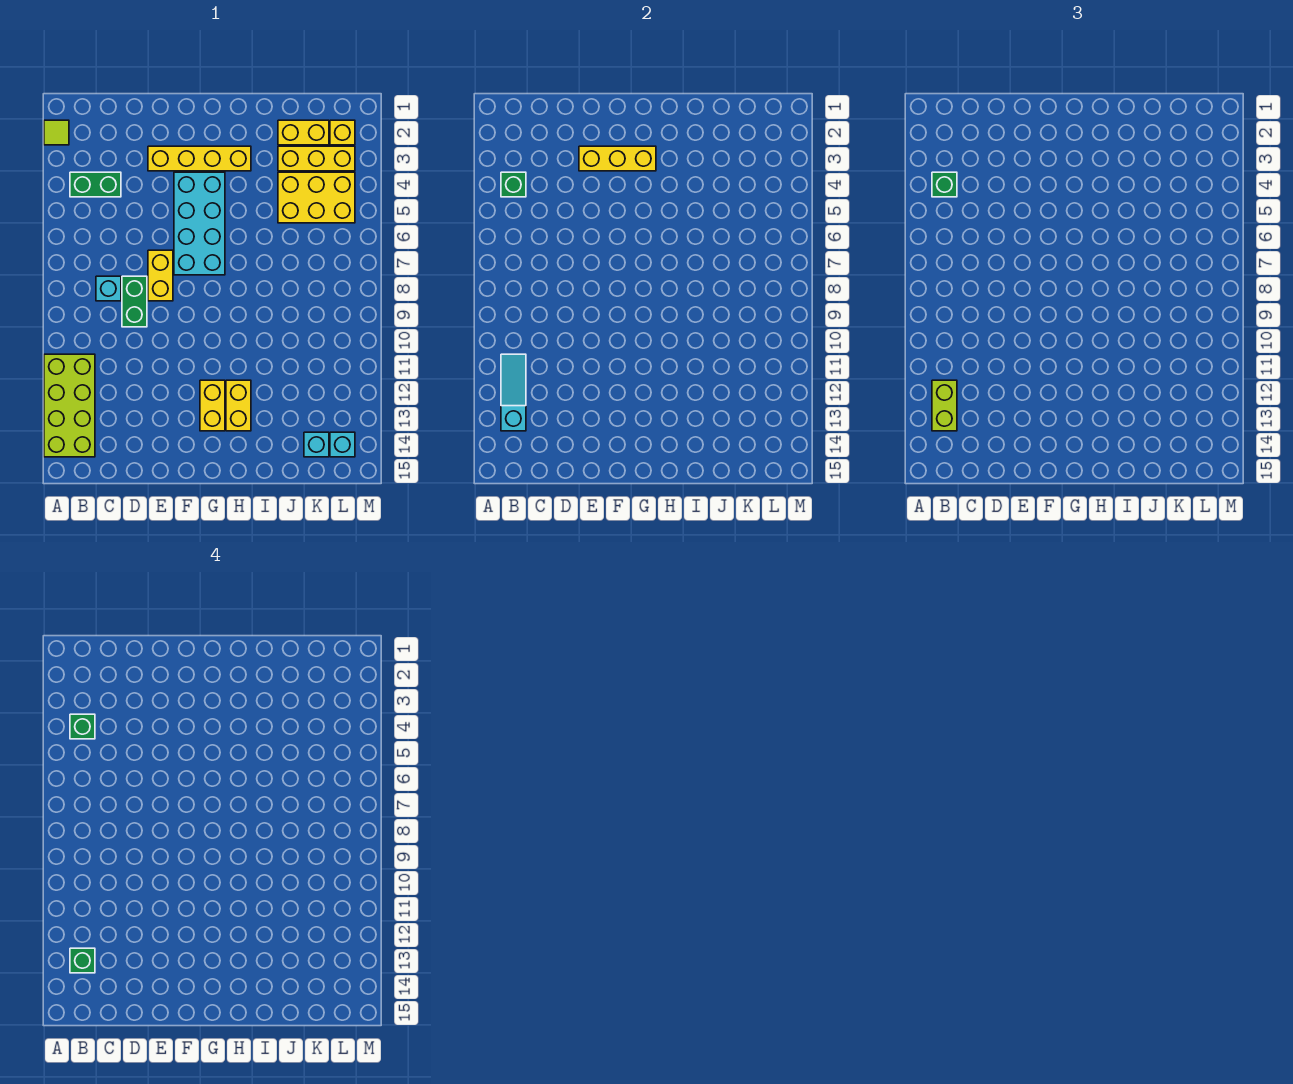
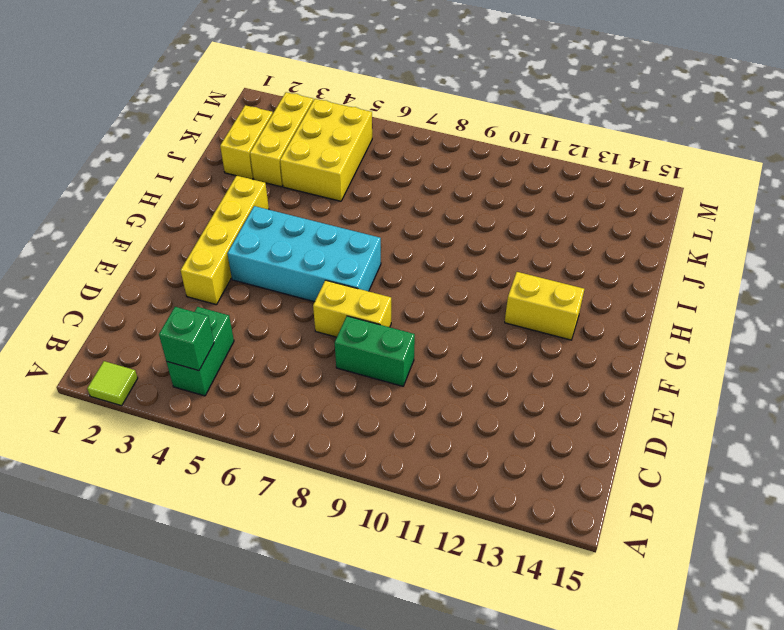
none -> lime brick A11:B14 level 1
none -> cyan brick C8 level 1
none -> yellow brick H12:H13 level 1

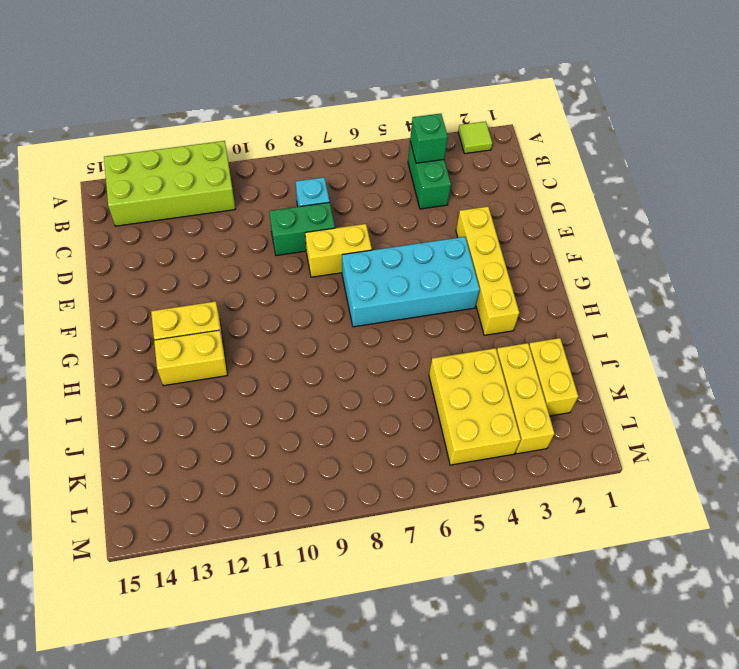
none -> cyan brick K14 level 1
none -> yellow brick L2 level 1
none -> cyan brick L14 level 1

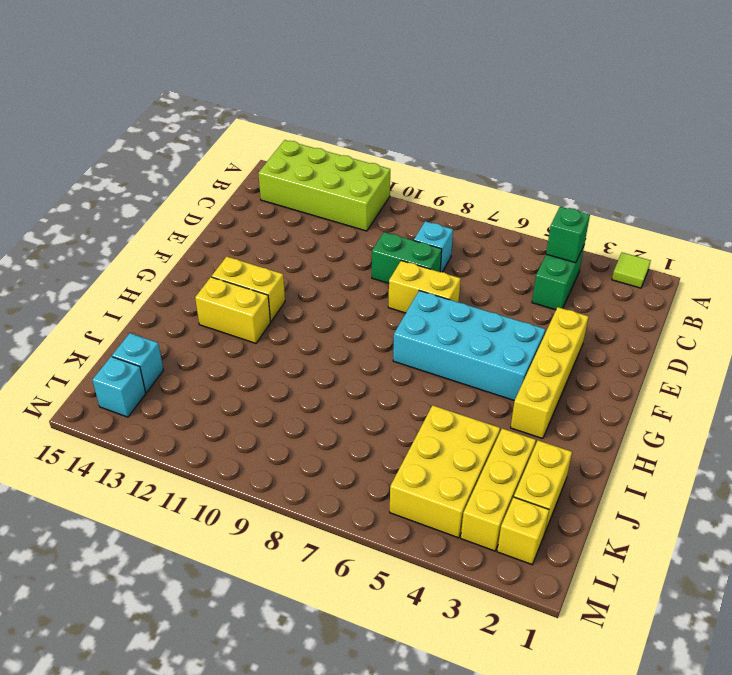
none -> cyan slope B11:B13 level 2 top 13
none -> yellow brick E3:G3 level 2
none -> green brick B4 level 3

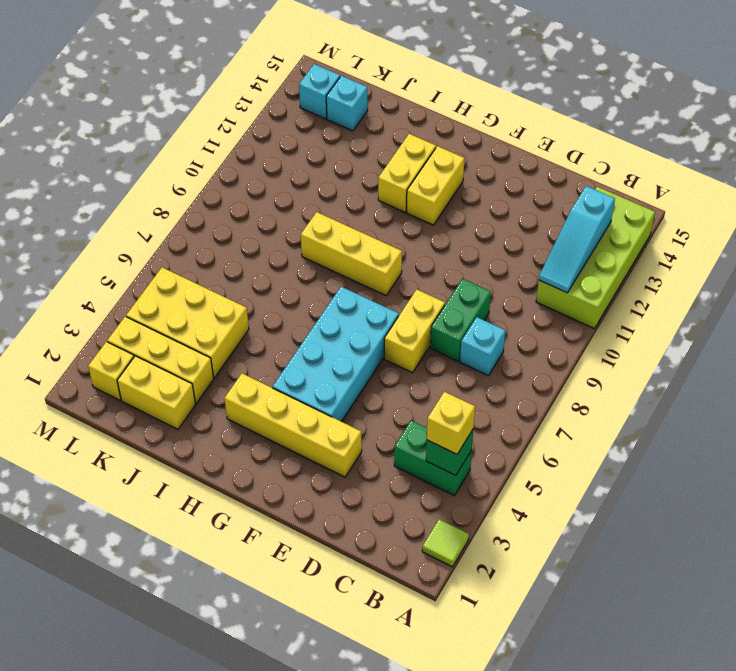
yellow brick B4 level 3 -> green brick B4 level 3
yellow brick G9:I9 level 1 -> yellow brick E3:G3 level 2
none -> lime brick B12:B13 level 3
none -> green brick B4 level 4
none -> green brick B13 level 4

